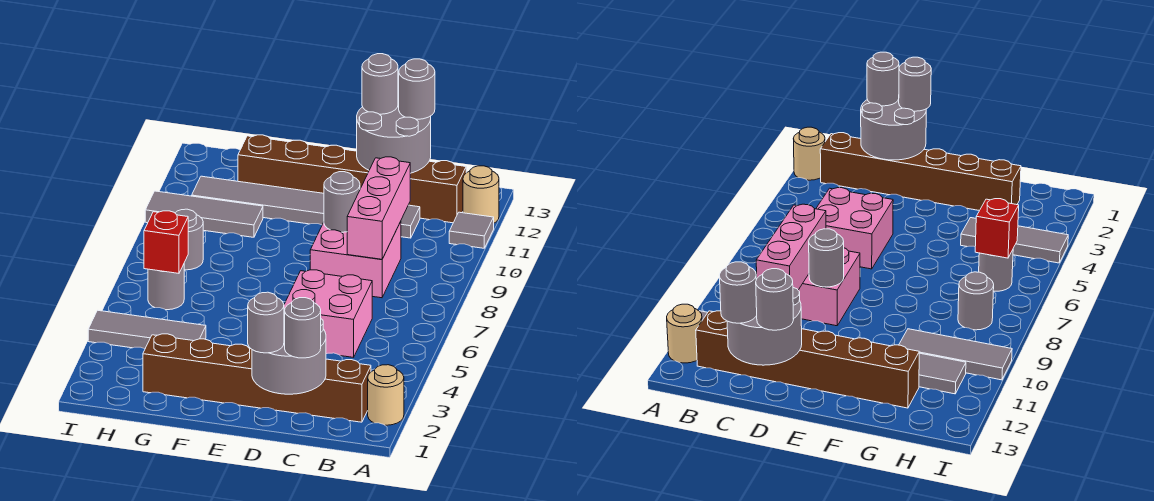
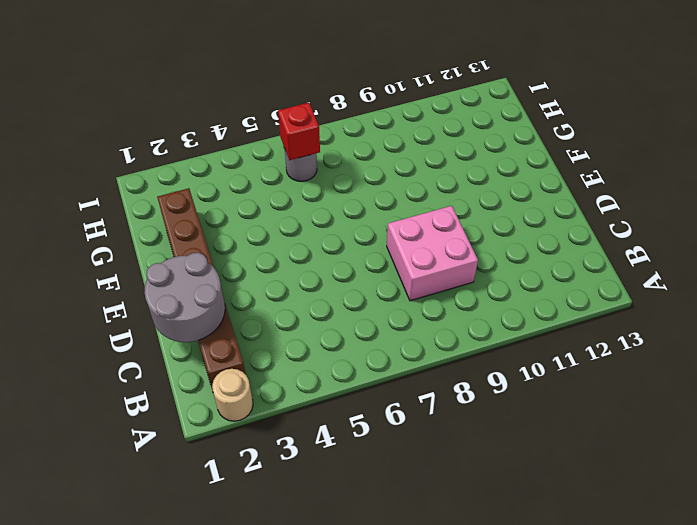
none -> grey tile A11 level 1
none -> tan round brick A12 level 1
none -> brown brick B12:G12 level 1

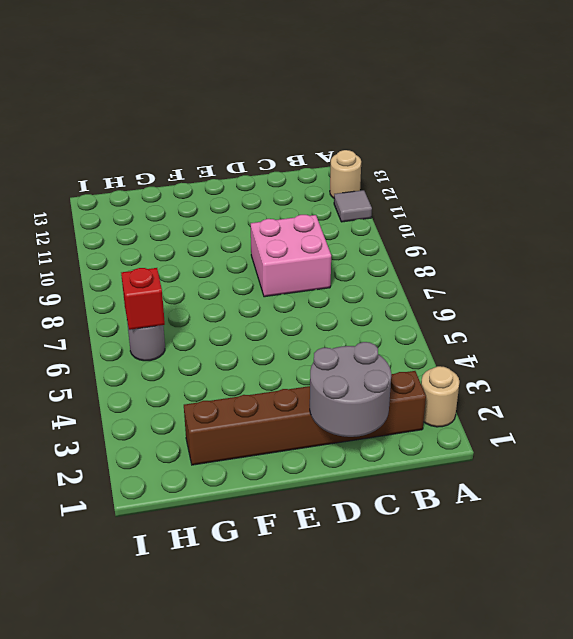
none -> brown brick B12:G12 level 1
none -> pink brick C5:D6 level 1
none -> grey tile C11:H11 level 1

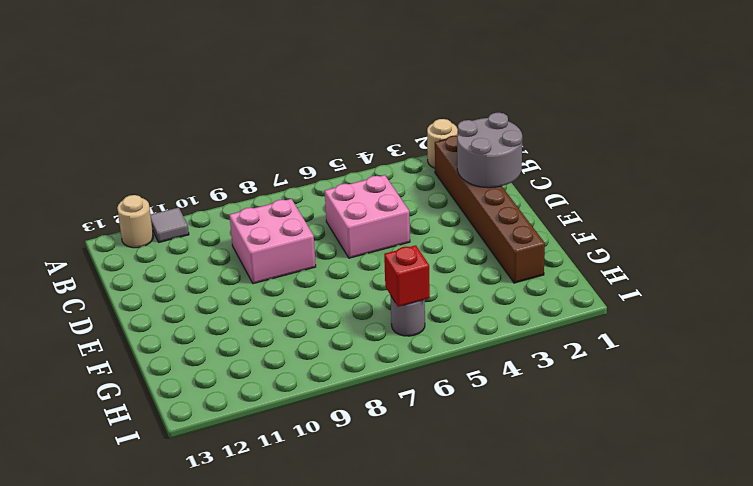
none -> brown brick B12:G12 level 1
none -> grey tile C11:H11 level 1
none -> grey tile G4:I4 level 1

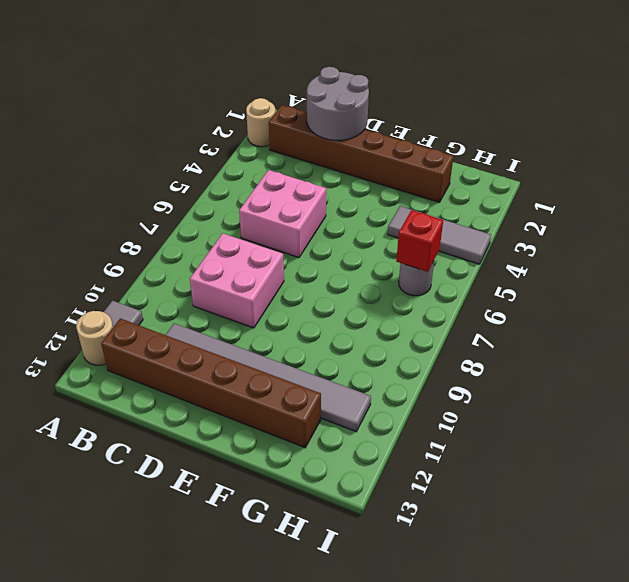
none -> grey tile G10:I10 level 1
none -> grey round brick H8 level 1
none -> pink brick C8:C10 level 2

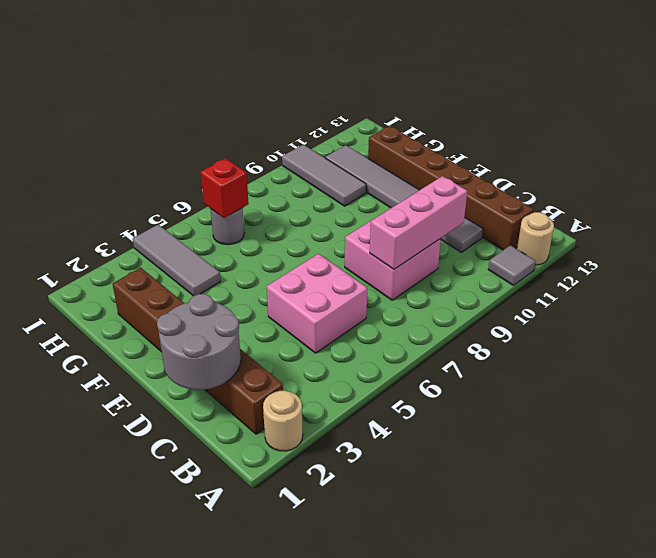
none -> grey round brick H8 level 1
none -> grey round brick C12:D13 level 2
none -> grey round brick D9 level 2

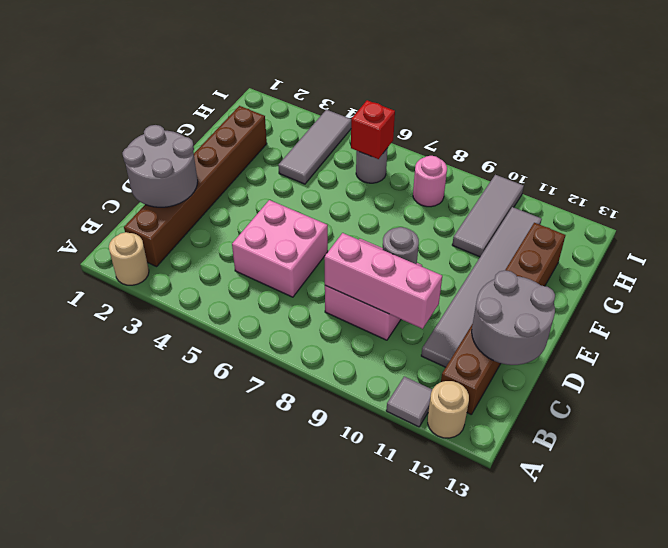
pink round brick H8 level 1 -> grey round brick H8 level 1
none -> grey round brick C1 level 3
none -> grey round brick C13 level 3
none -> grey round brick D1 level 3

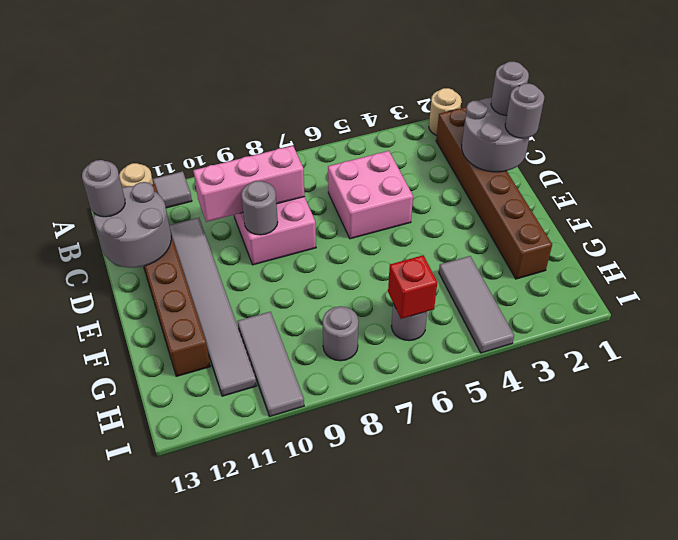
none -> grey round brick D13 level 3

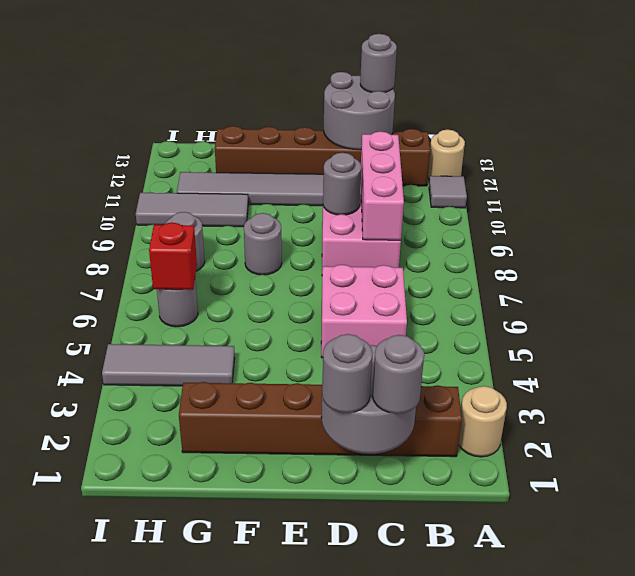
grey round brick F8 level 1 -> grey round brick D13 level 3

